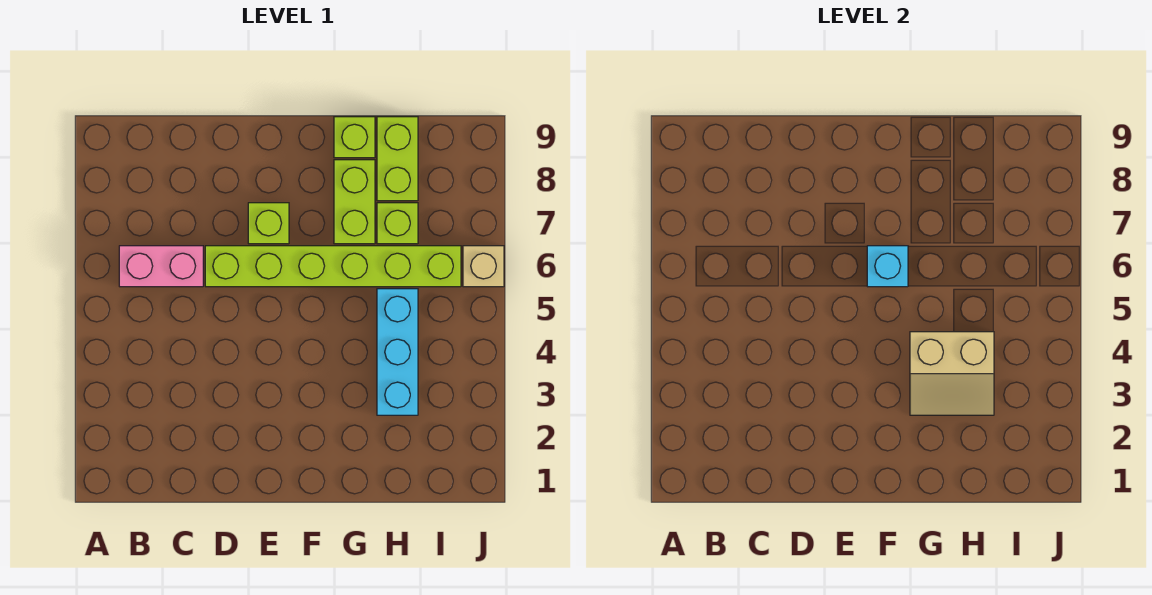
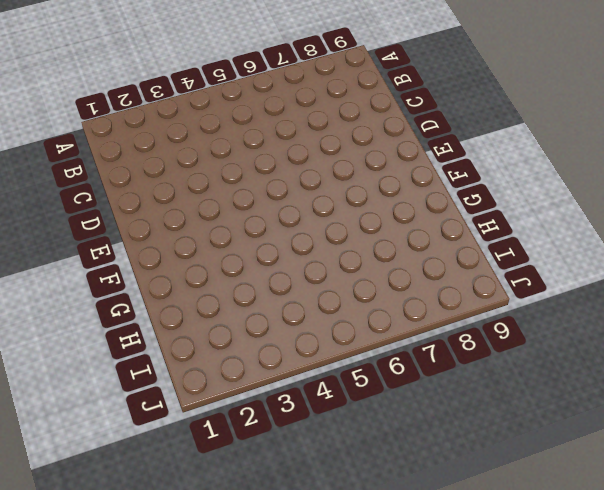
none -> pink brick B6:C6 level 1
none -> lime brick D6:I6 level 1

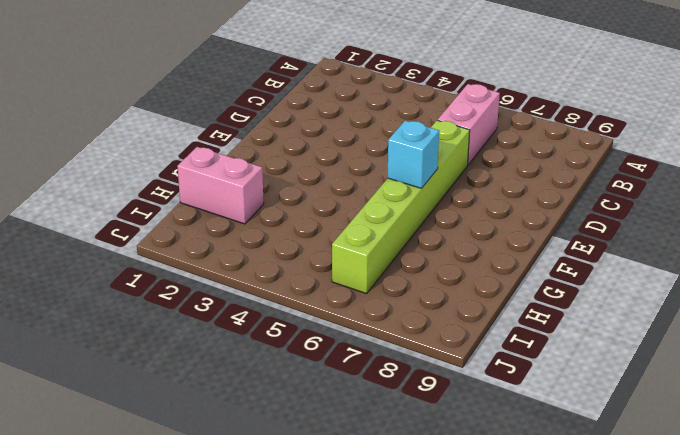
pink brick H1:H2 level 1 -> none
none -> lime brick E7 level 1
none -> lime brick G7:G8 level 1

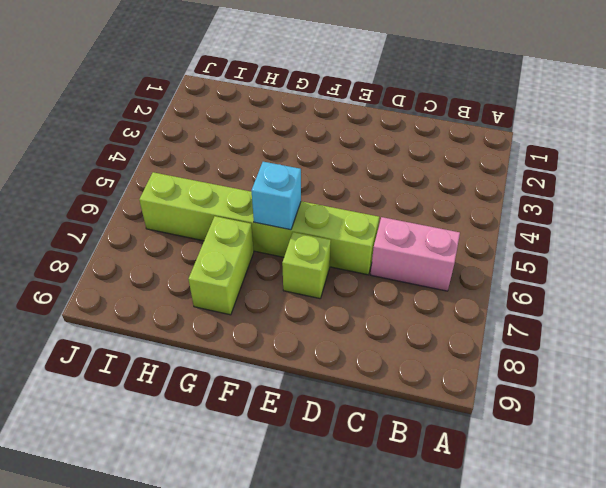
none -> lime brick G9 level 1
none -> cyan brick H3:H5 level 1

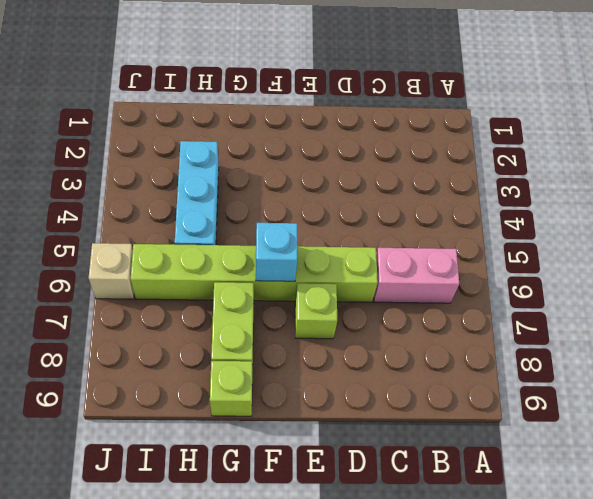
none -> lime brick H7 level 1
none -> lime brick H8:H9 level 1

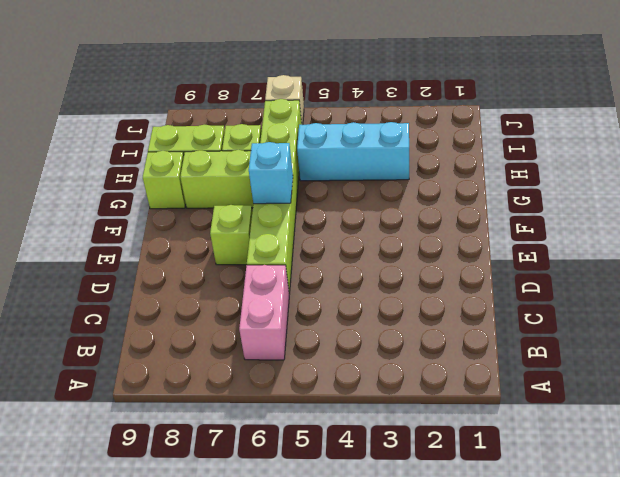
none -> tan slope G3:H4 level 2 top 4

